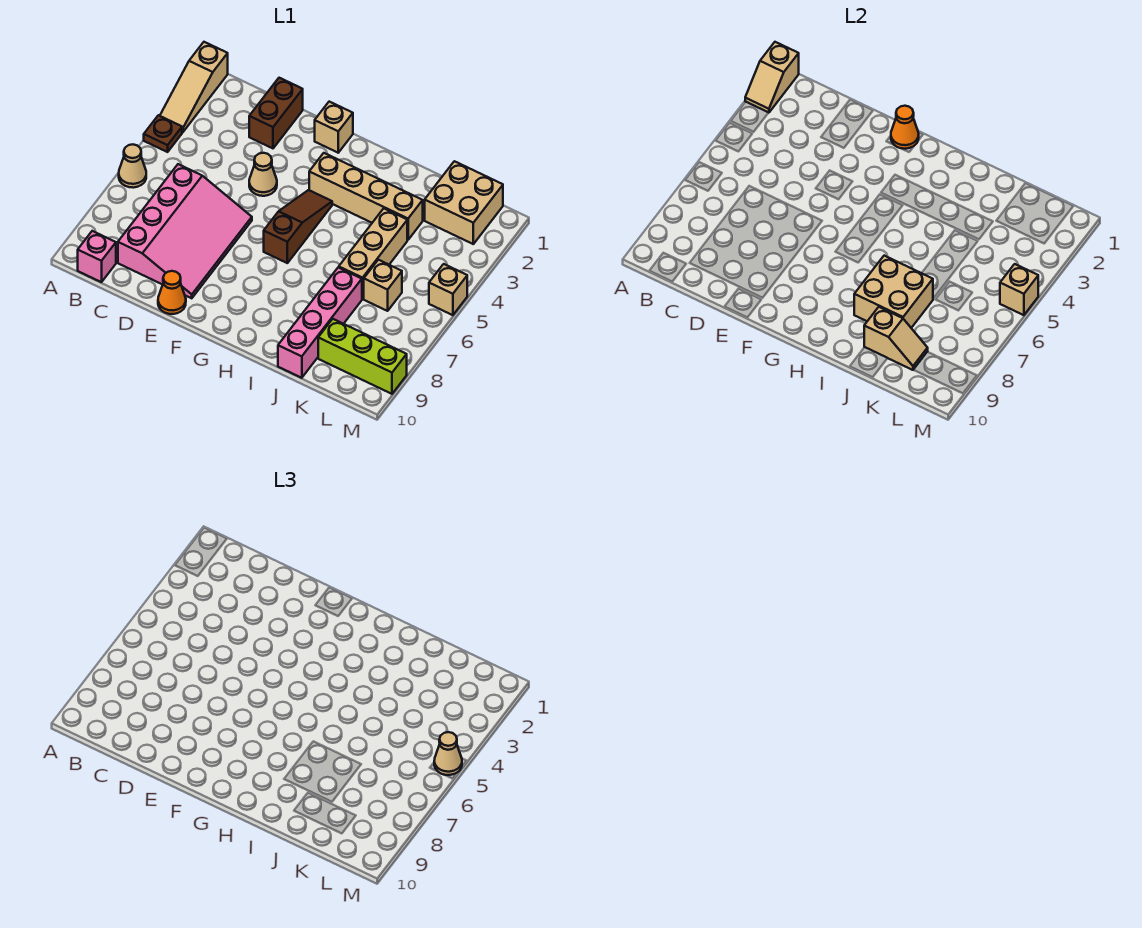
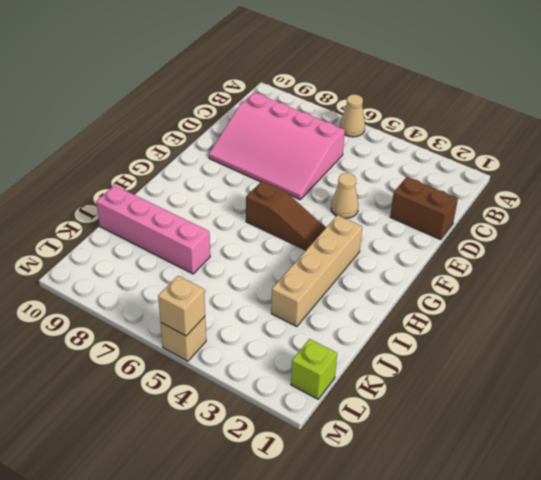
lime brick L1 level 1 -> tan brick K1:L2 level 1
none -> tan slope A1:A3 level 1 top 1
none -> brown plate A4 level 1
none -> pink brick B10 level 1

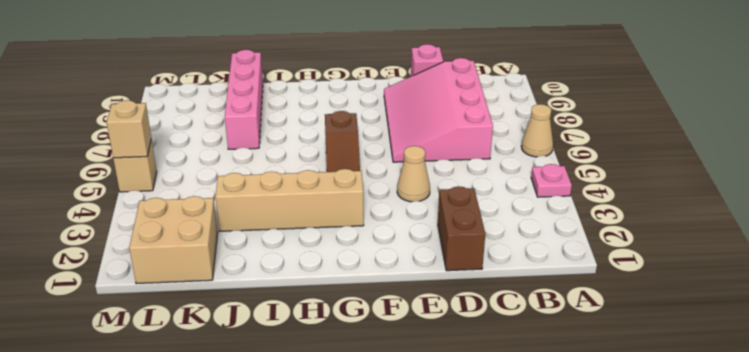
pink plate A4 level 1 -> brown plate A4 level 1
pink brick D10 level 1 -> pink brick B10 level 1
none -> tan slope A1:A3 level 1 top 1
none -> orange cone E10 level 1
none -> tan brick F1 level 1

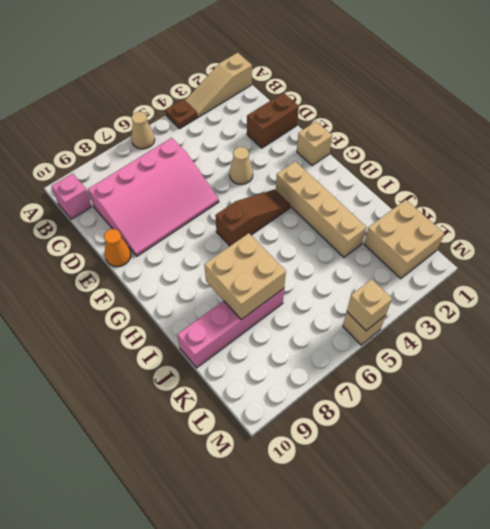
none -> tan brick J4:J6 level 1
none -> tan brick K6 level 1
none -> lime brick K9:M9 level 1

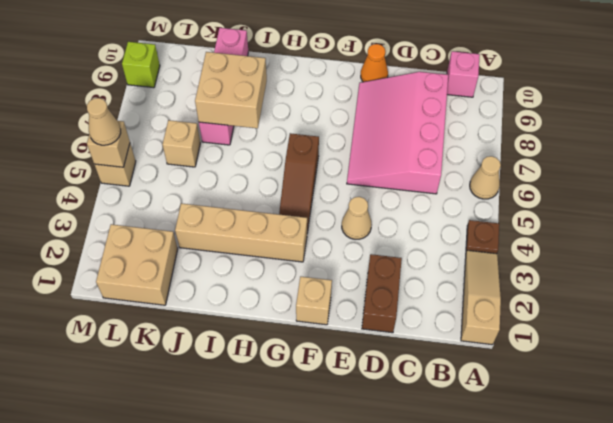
lime brick M9 level 1 -> lime brick K9:M9 level 1
none -> tan brick J4:J6 level 1
none -> tan slope A1:A2 level 2 top 1
none -> orange cone F1 level 2

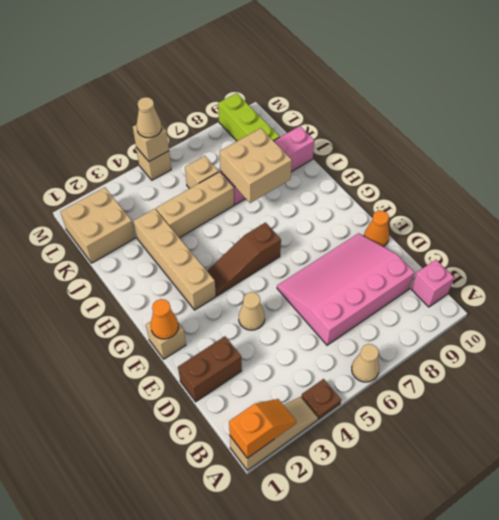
orange slope A1:A2 level 2 top 1 -> tan slope A1:A2 level 2 top 1
none -> tan slope J9:K9 level 2 top J

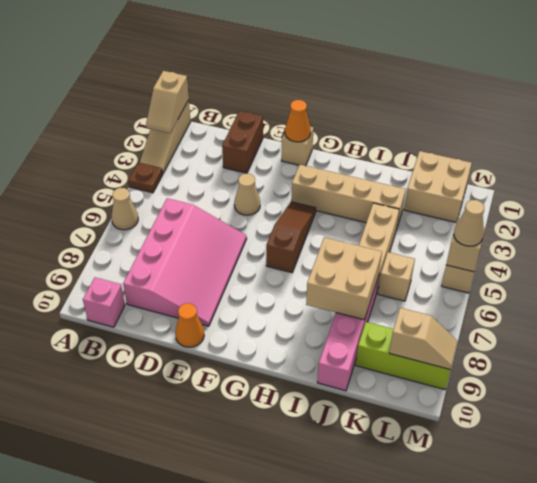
tan slope L9:M9 level 2 top L -> tan slope J9:K9 level 2 top J

